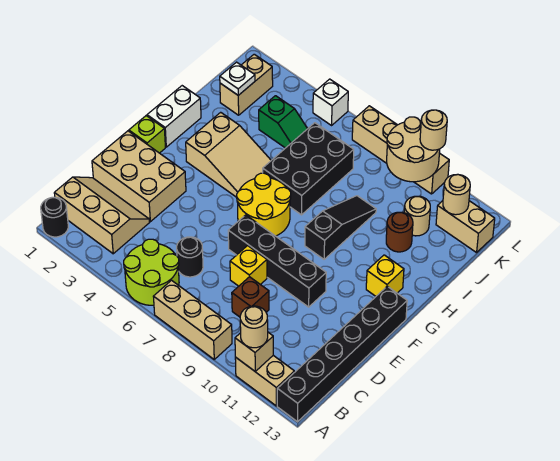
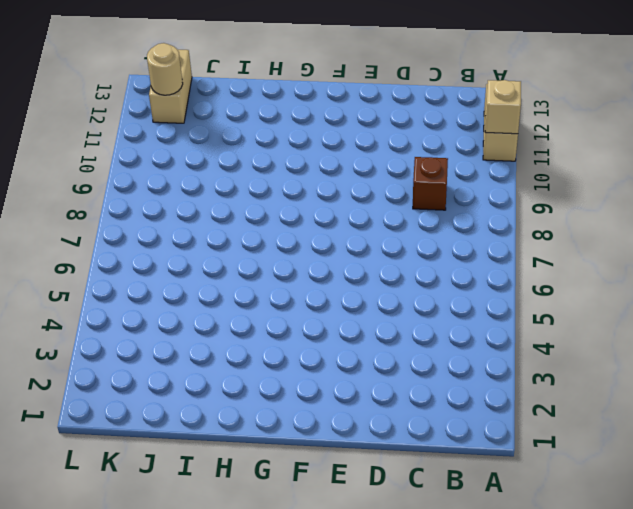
none -> black round brick A1 level 1
none -> lime round brick A5:B6 level 1
none -> tan brick A7:A9 level 1
none -> black brick A13:F13 level 1

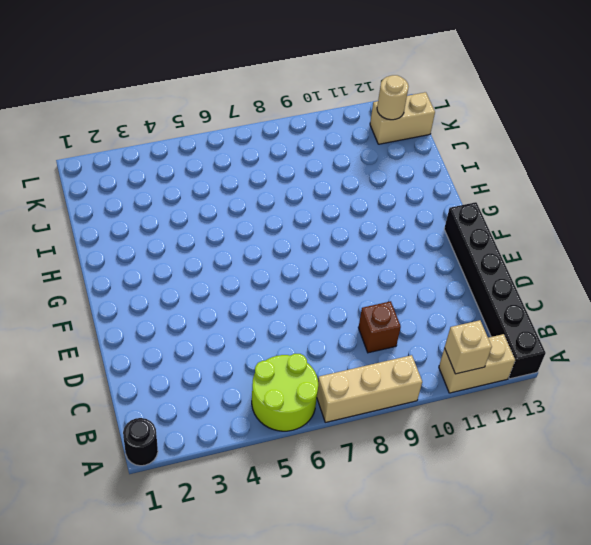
none -> tan slope B1:C3 level 1 top B
none -> black round brick C6 level 1
none -> tan brick D1:E3 level 1
none -> yellow brick D8 level 1

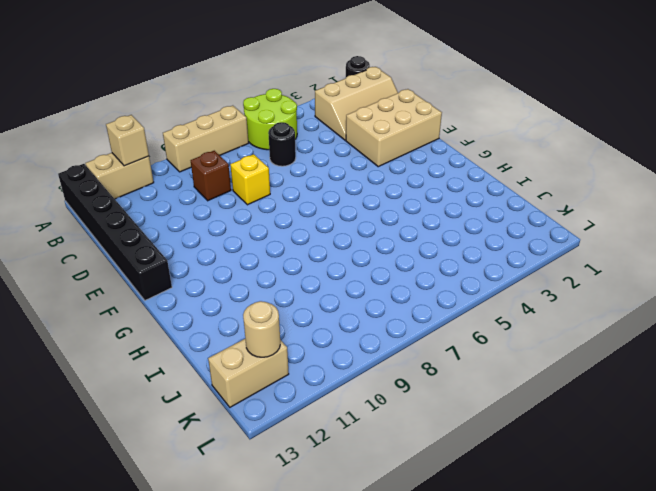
none -> black brick E7:E10 level 1
none -> lime brick F1 level 1
none -> yellow round brick F6:G7 level 1
none -> white brick G1:H1 level 1

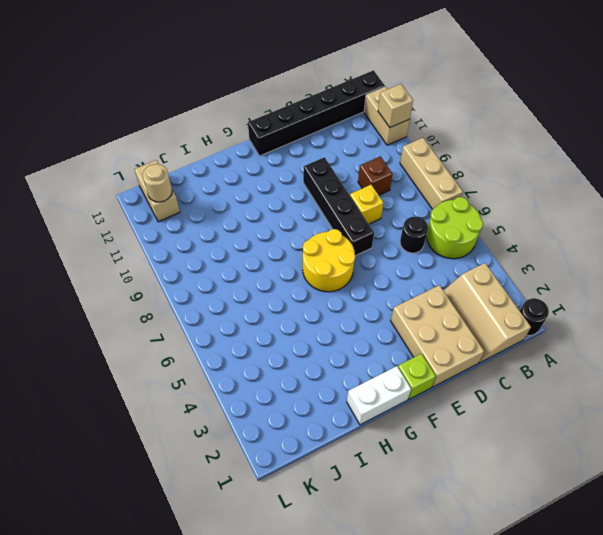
none -> tan slope G3:H5 level 1 top 3
none -> black slope G9:I9 level 1 top G
none -> yellow brick G12 level 1
none -> black brick H6:J7 level 1

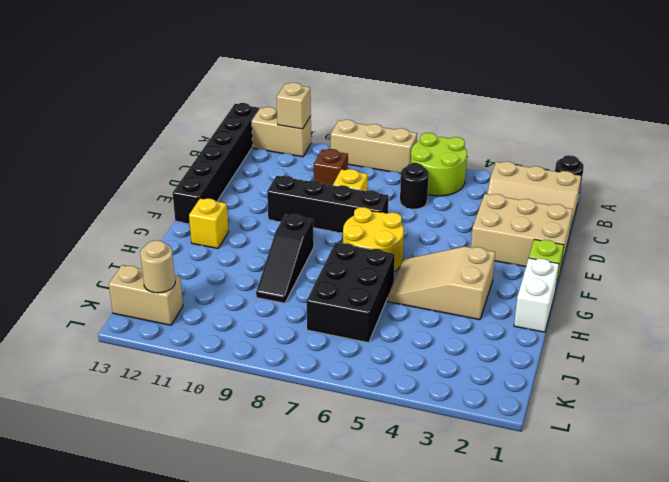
none -> brown round brick I11 level 1
none -> tan brick J2:K2 level 1
none -> green slope J4:J5 level 1 top 4
none -> tan round brick J11 level 1

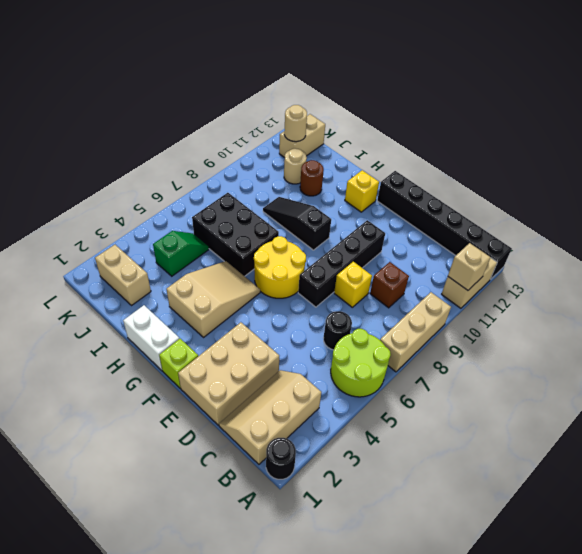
none -> white brick L5 level 1
none -> tan brick L7:L10 level 1
none -> white plate J2 level 2
none -> tan round brick K9:L10 level 2

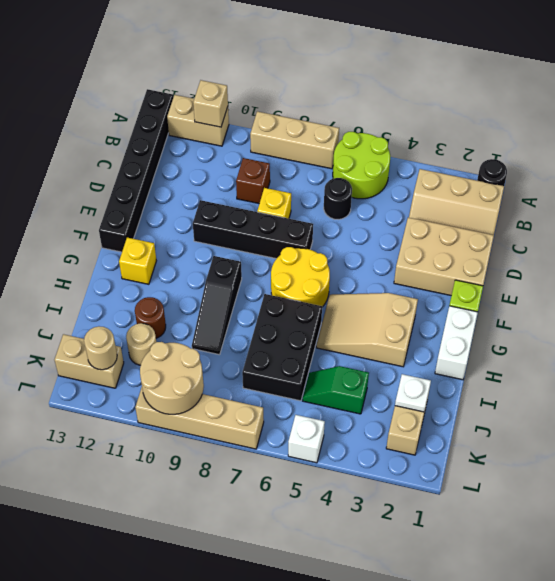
none -> tan round brick A11 level 3
none -> tan round brick L10 level 3

